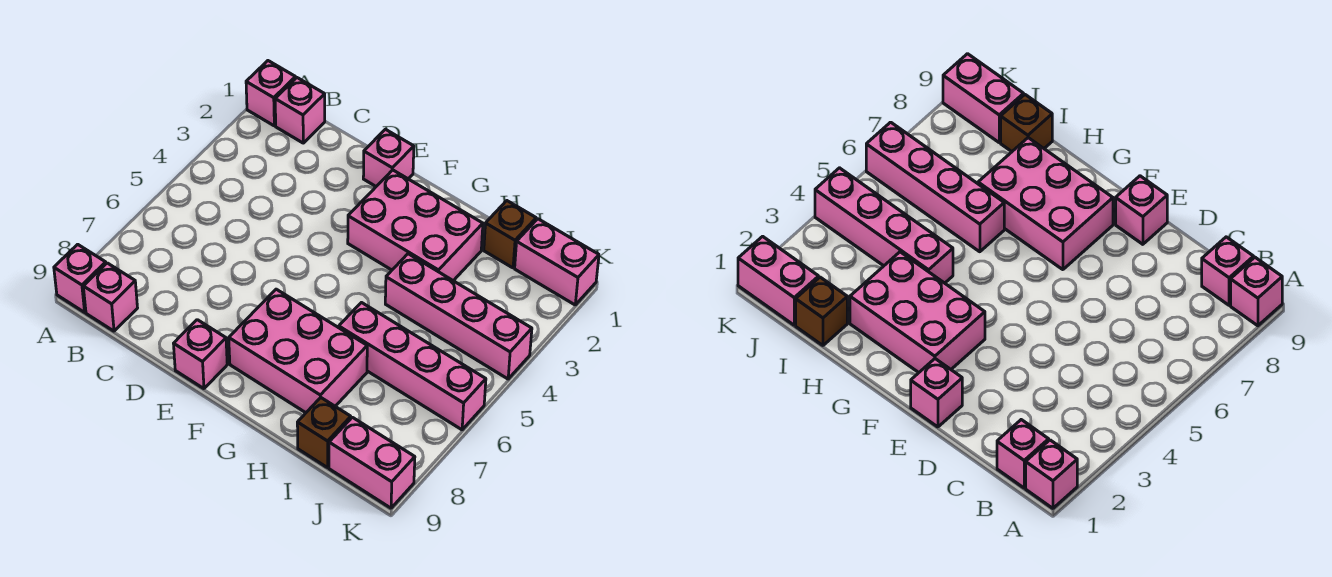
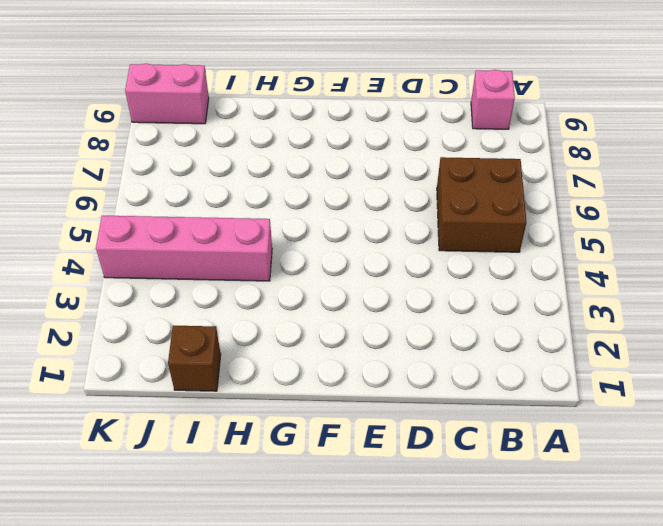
brown brick B5:C6 level 1 -> none
none -> pink brick A1 level 1
none -> pink brick A9 level 1
none -> pink brick B1 level 1

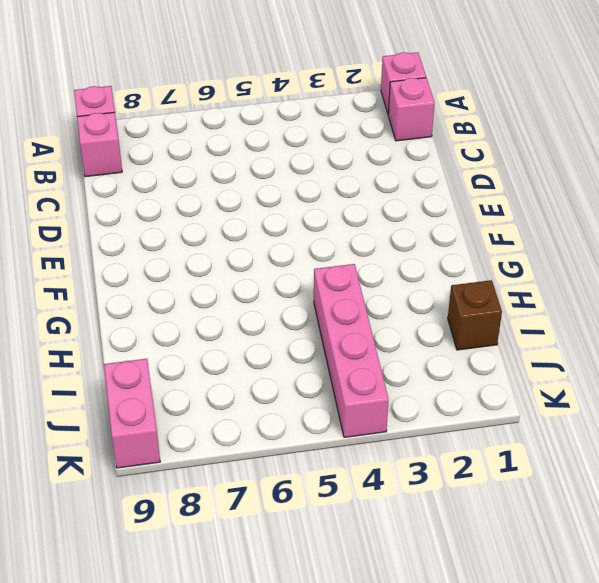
none -> pink brick E1 level 1
none -> pink brick E9 level 1
none -> pink brick F2:H3 level 1

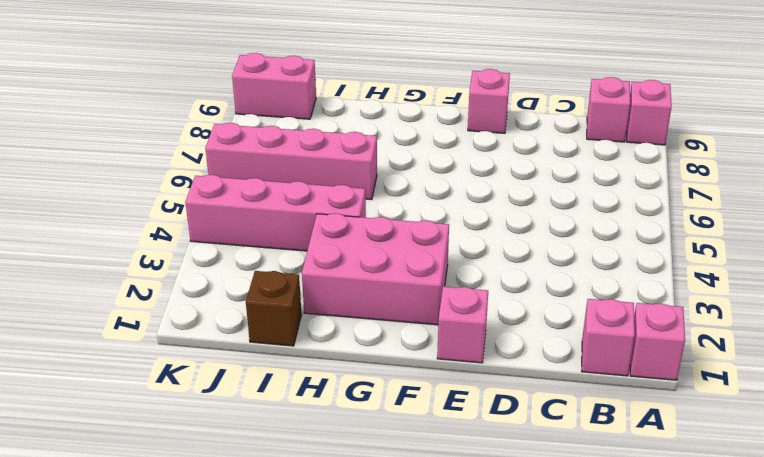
none -> pink brick F7:H8 level 1
none -> brown brick I9 level 1
none -> pink brick J1:K1 level 1

